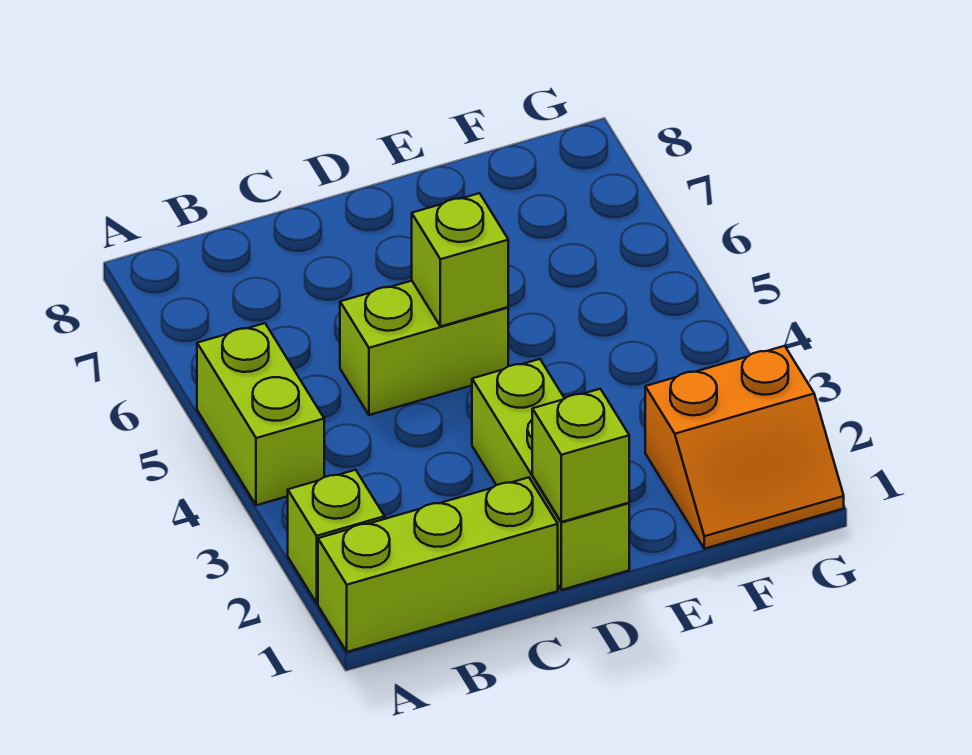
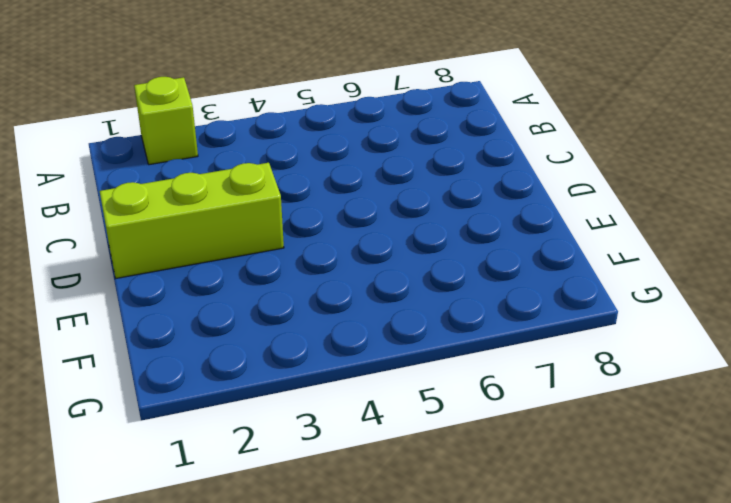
none -> lime brick A1:C1 level 1
none -> lime brick A4:A5 level 1

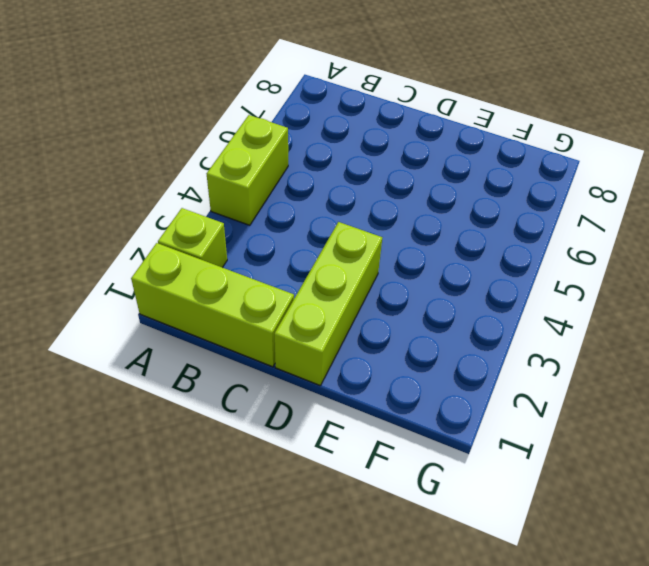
none -> lime brick C5:D5 level 1
none -> orange slope F1:G2 level 1 top 2

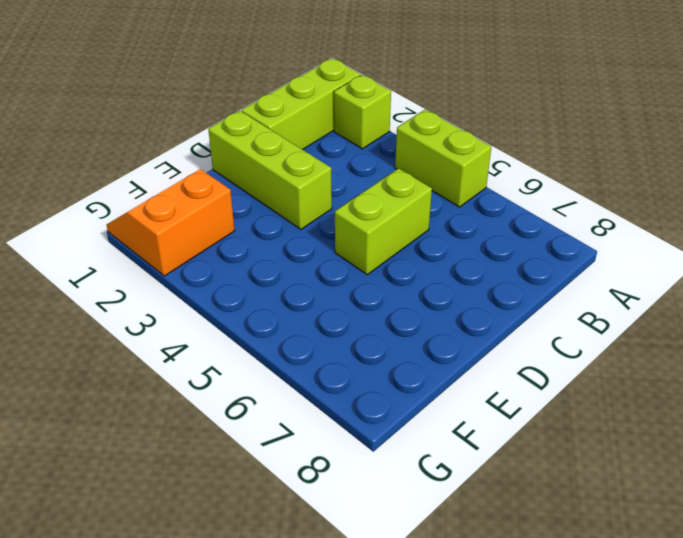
none -> lime brick D1 level 2
none -> lime brick D5 level 2

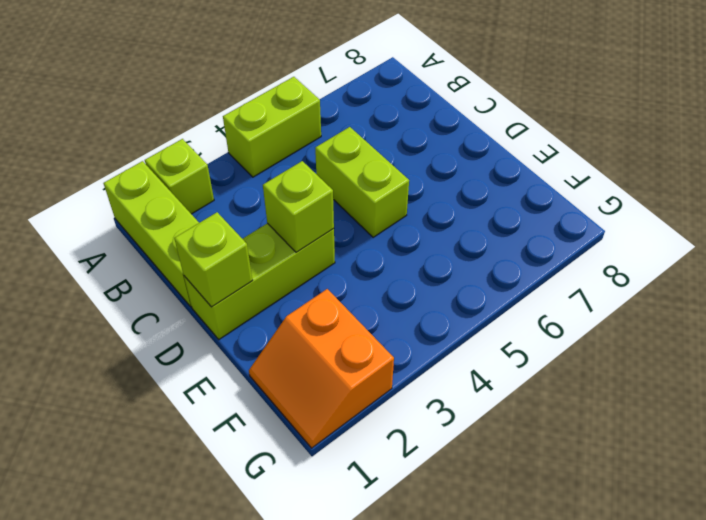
lime brick D3 level 2 -> lime brick D5 level 2

